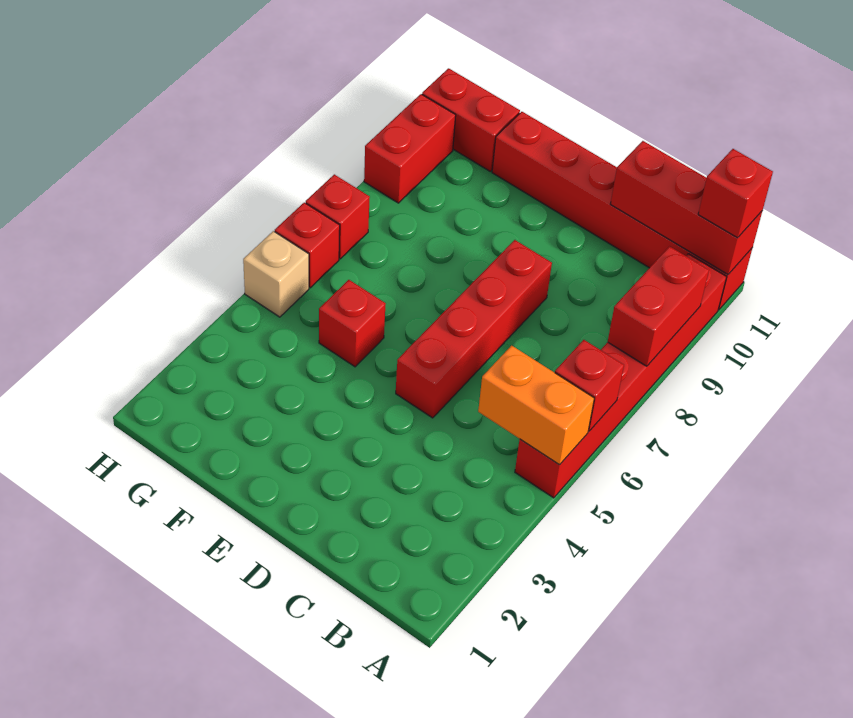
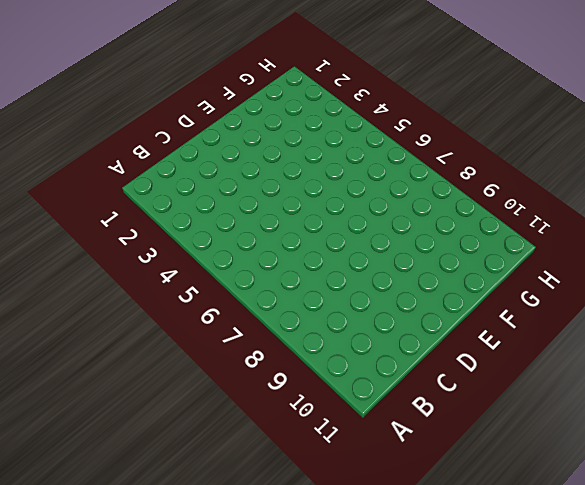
none -> red brick A5:A10 level 1
none -> red brick A11:F11 level 1
none -> red brick D5:D8 level 1

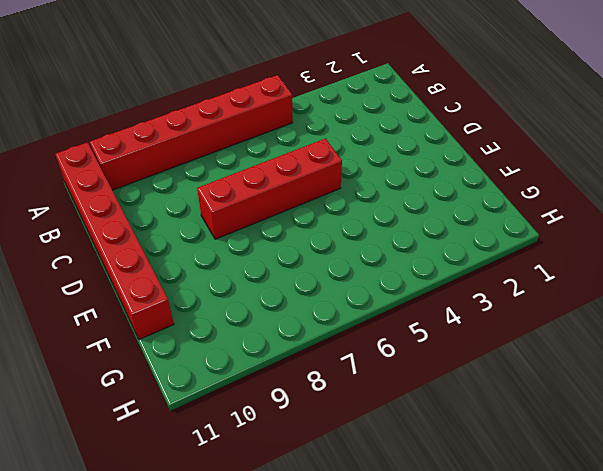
none -> red brick F5 level 1
none -> red brick G11:H11 level 1
none -> tan brick H5 level 1

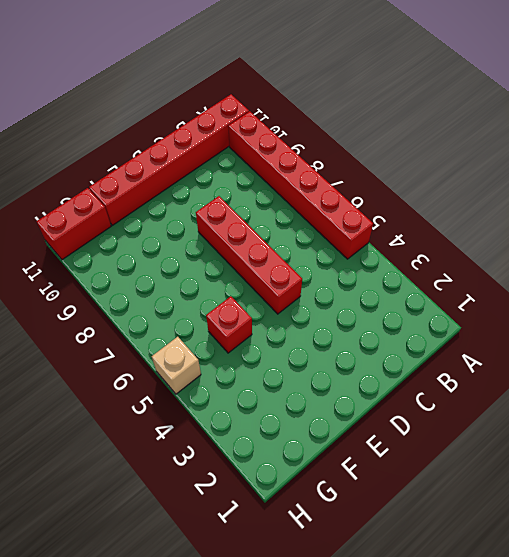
none -> red brick H6 level 1
none -> red brick H7 level 1
none -> red brick H9:H10 level 1

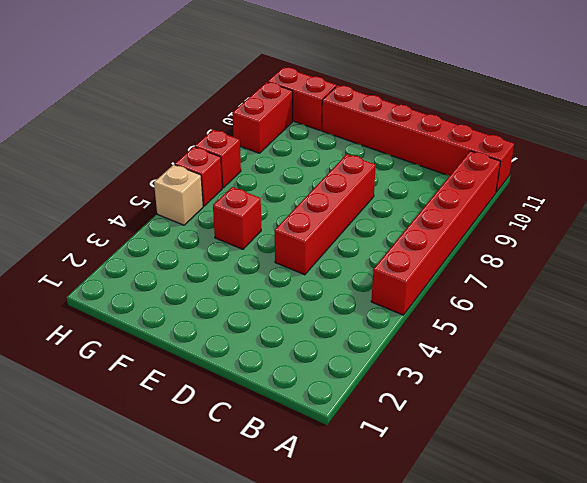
none -> orange brick A5:B5 level 2
none -> red brick A6 level 2
none -> red brick A8:A9 level 2

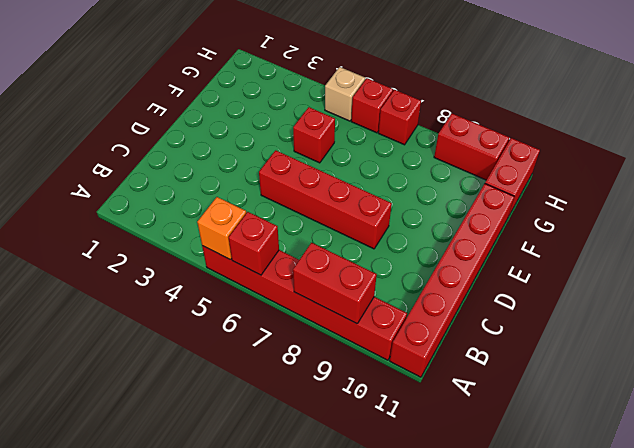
orange brick A5 level 2 -> orange brick A5:B5 level 2
none -> red brick A11:C11 level 2
none -> red brick A11 level 3

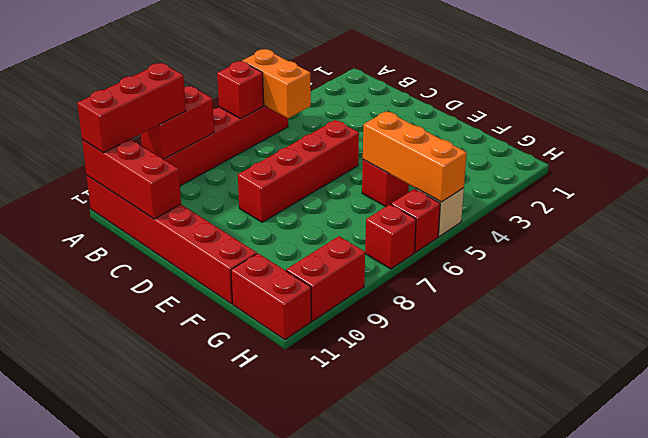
red brick A9:A11 level 3 -> red brick A11 level 3
orange brick F5:H5 level 2 -> none

